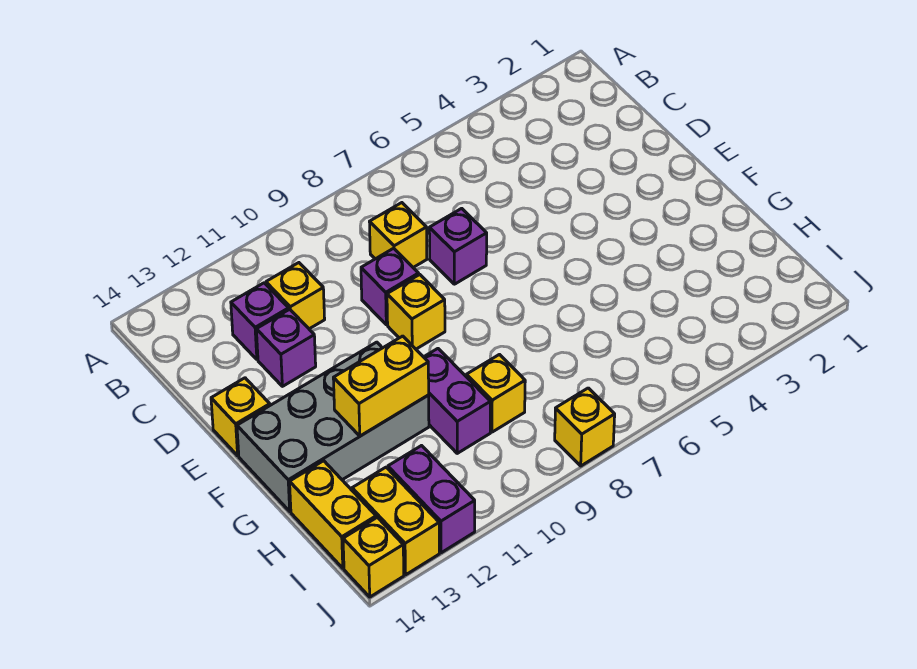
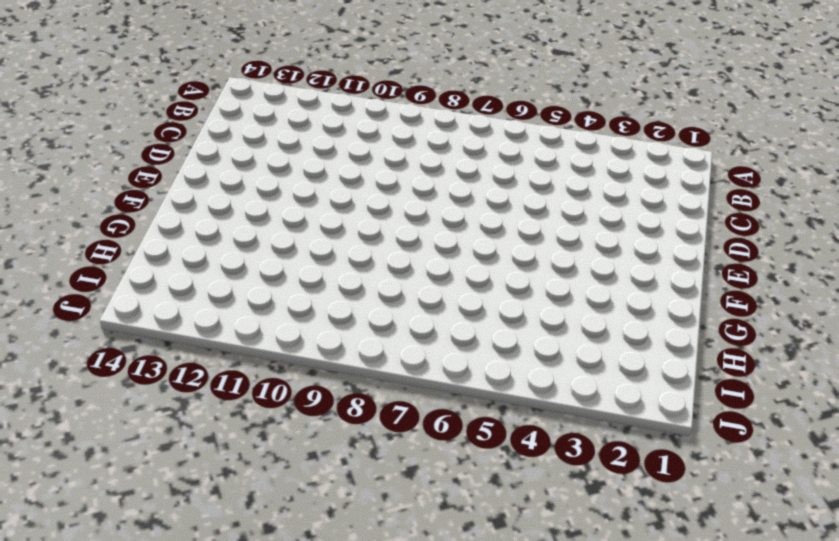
none -> yellow brick C8 level 1
none -> yellow brick C11 level 1
none -> purple brick C12 level 1

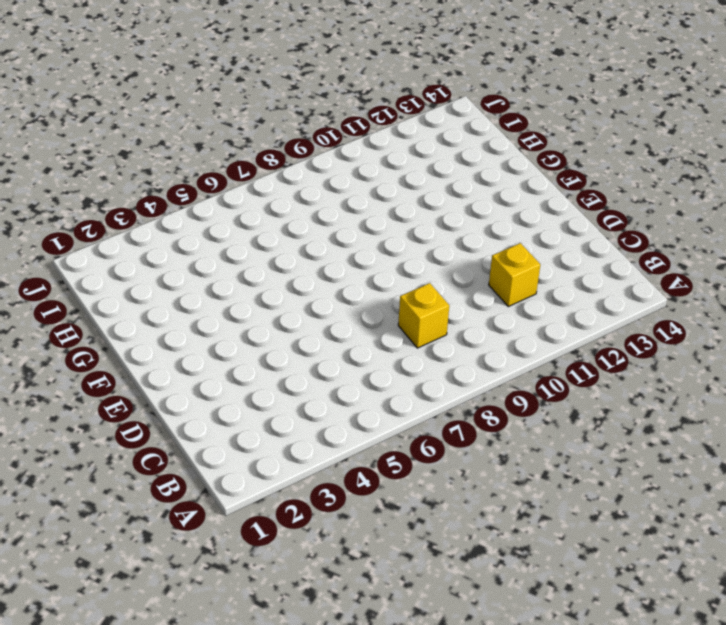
none -> purple brick C12 level 1
none -> purple brick D7 level 1
none -> purple brick D9 level 1

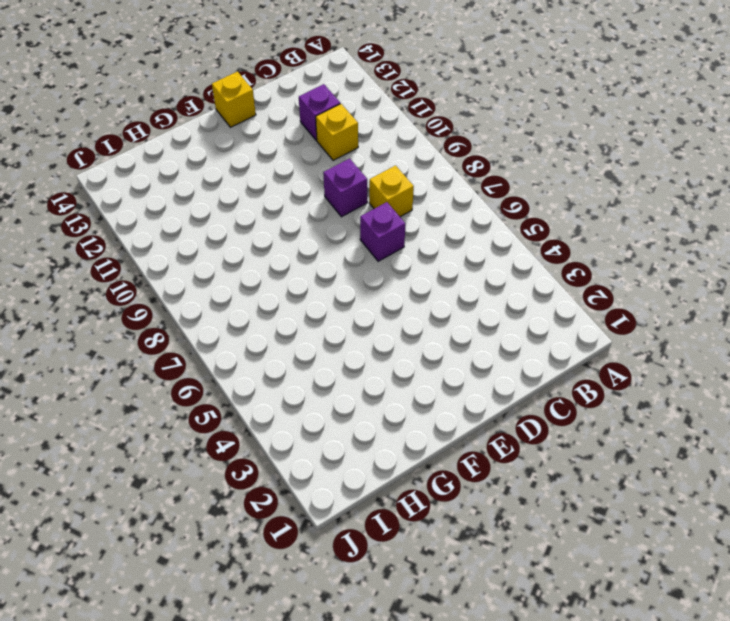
none -> purple brick D12 level 1
none -> yellow brick E9 level 1
none -> grey brick F11:G14 level 1

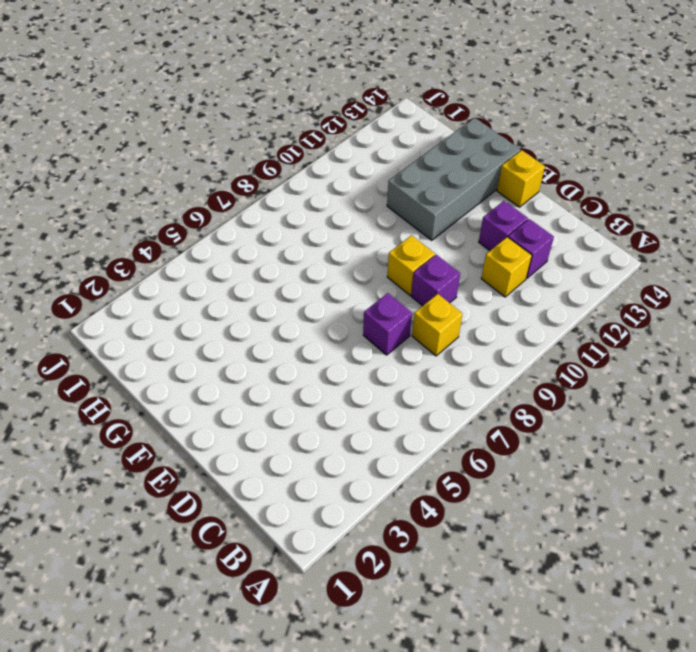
none -> purple brick G10:H10 level 1
none -> yellow brick H9 level 1
none -> yellow brick H14:I14 level 1

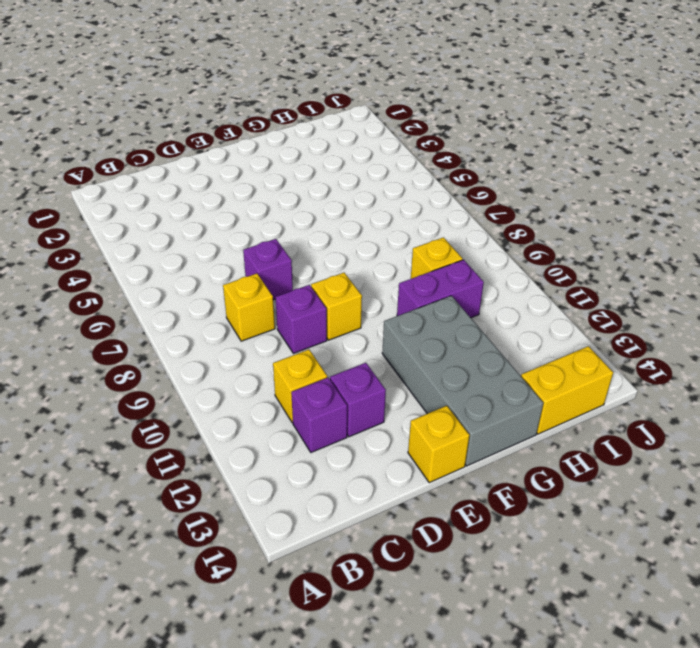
none -> purple brick I12:J12 level 1
none -> yellow brick I13:J13 level 1
none -> yellow brick J8 level 1

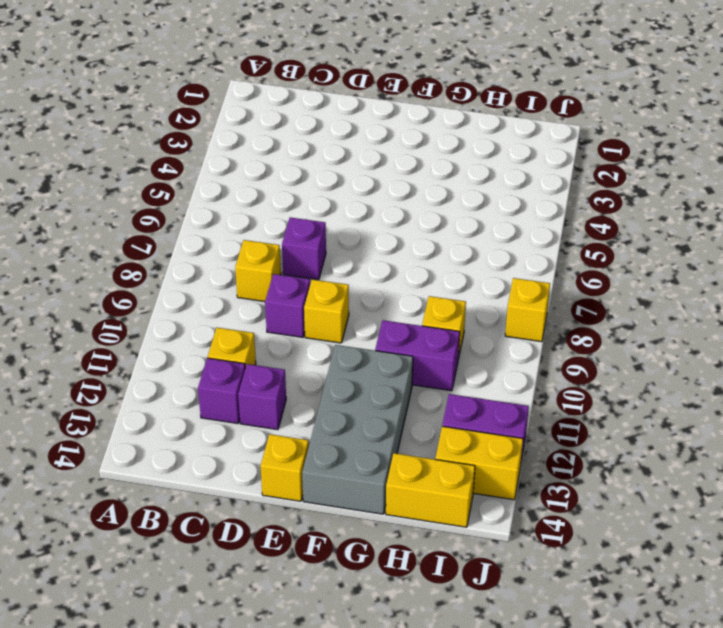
none -> yellow brick J14 level 1
none -> yellow brick G11:G12 level 2

